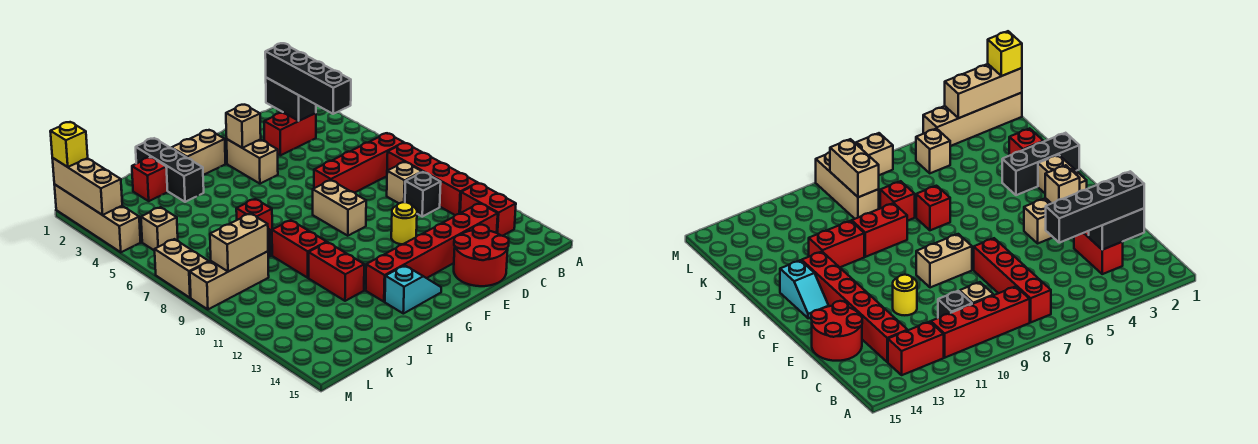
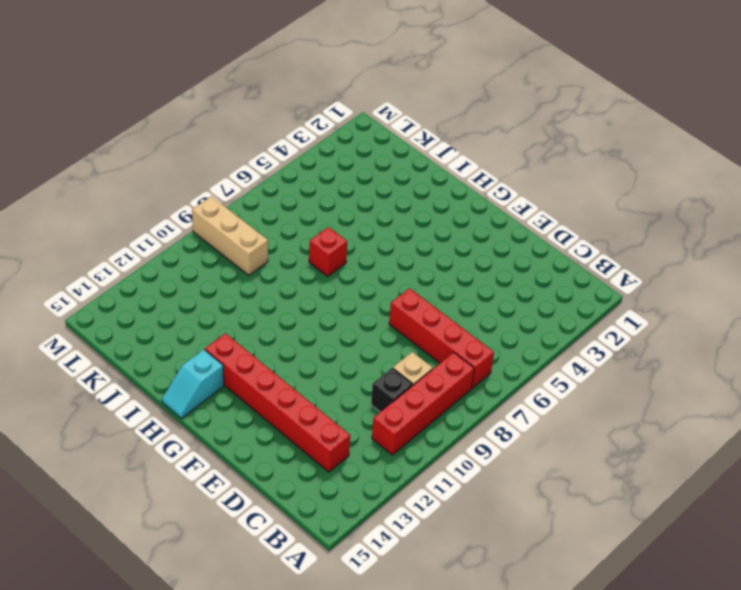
cyan slope H14:H15 level 1 top 14 -> cyan slope G14:H14 level 1 top H
none -> red brick B12:B13 level 1
none -> red brick C3:D3 level 1
none -> red round brick D14:E15 level 1

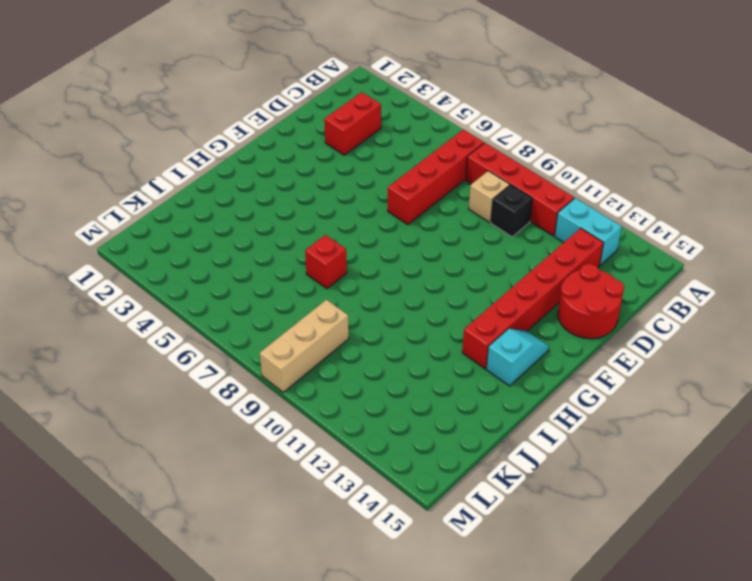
cyan brick B12:B13 level 1 -> red brick B12:B13 level 1
none -> yellow round brick E11 level 1
none -> tan brick F3:F4 level 1
none -> tan brick F8:F9 level 1

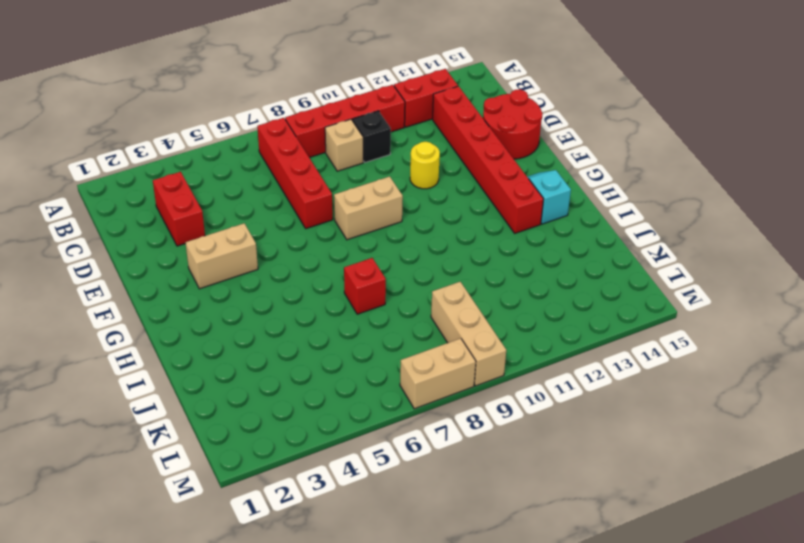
none -> tan brick G2:H2 level 1
none -> black brick I1:I3 level 1
none -> red brick I9:I10 level 1

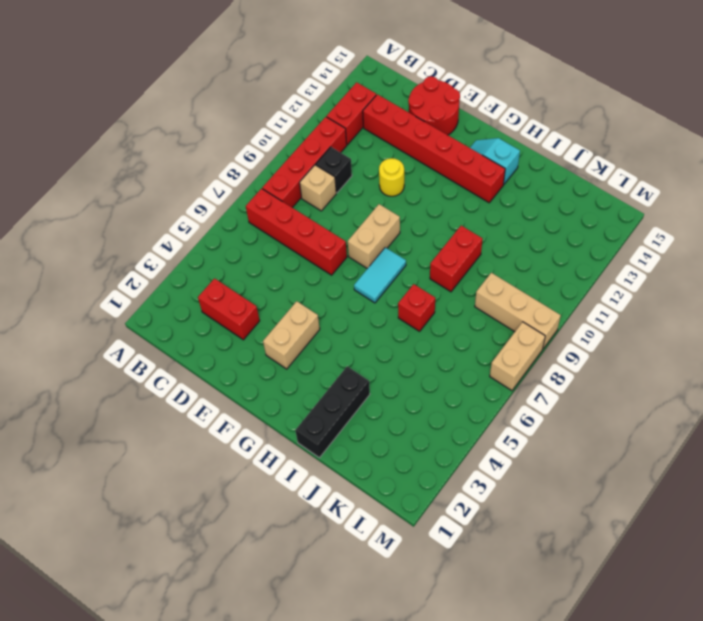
cyan tile G7:G8 level 1 -> none
none -> tan brick G2:H2 level 1
none -> red brick I11:I12 level 1
none -> red brick J2 level 1

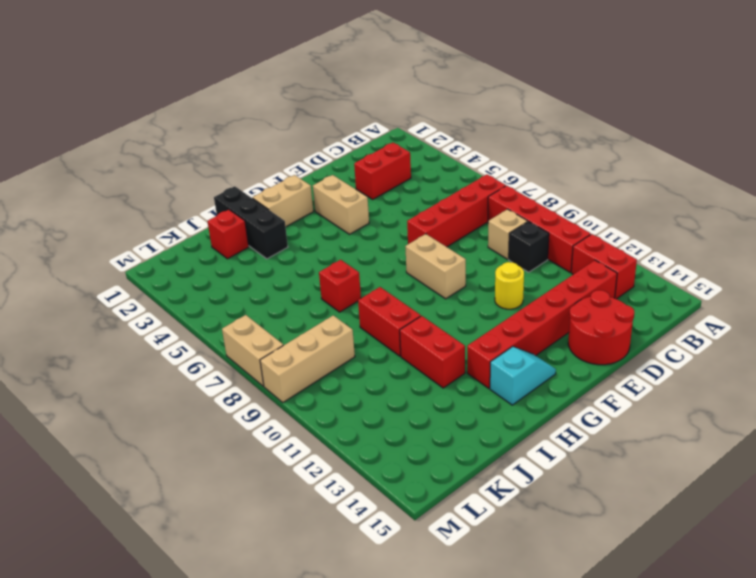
none -> red brick J8 level 1
none -> tan brick L5 level 1
none -> tan brick M1:M4 level 1

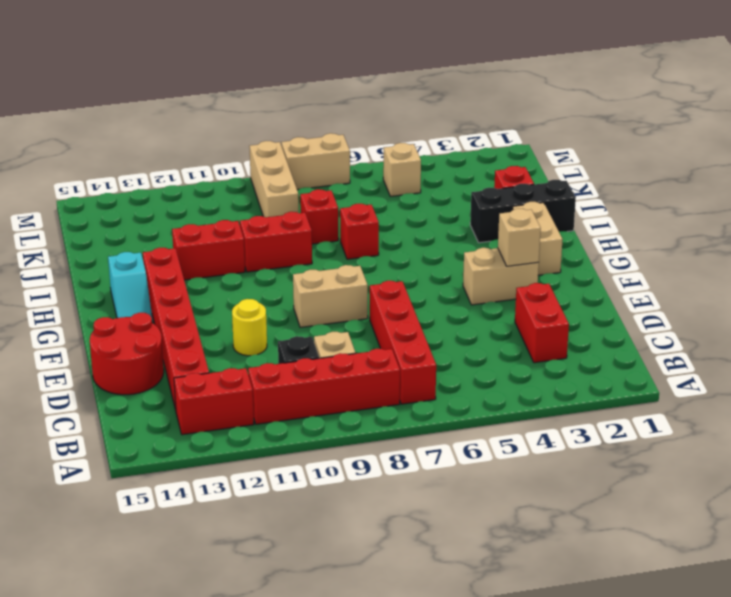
none -> tan brick M1:M4 level 1
none -> black brick C2:C3 level 2
none -> tan brick K9:L9 level 2

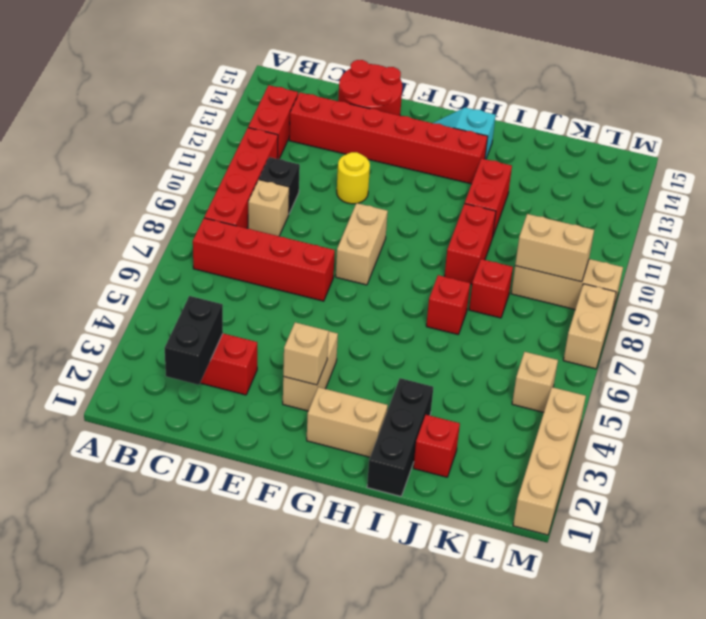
none -> tan brick M1:M3 level 2
none -> black brick C2:C5 level 3
none -> yellow brick M1 level 3

